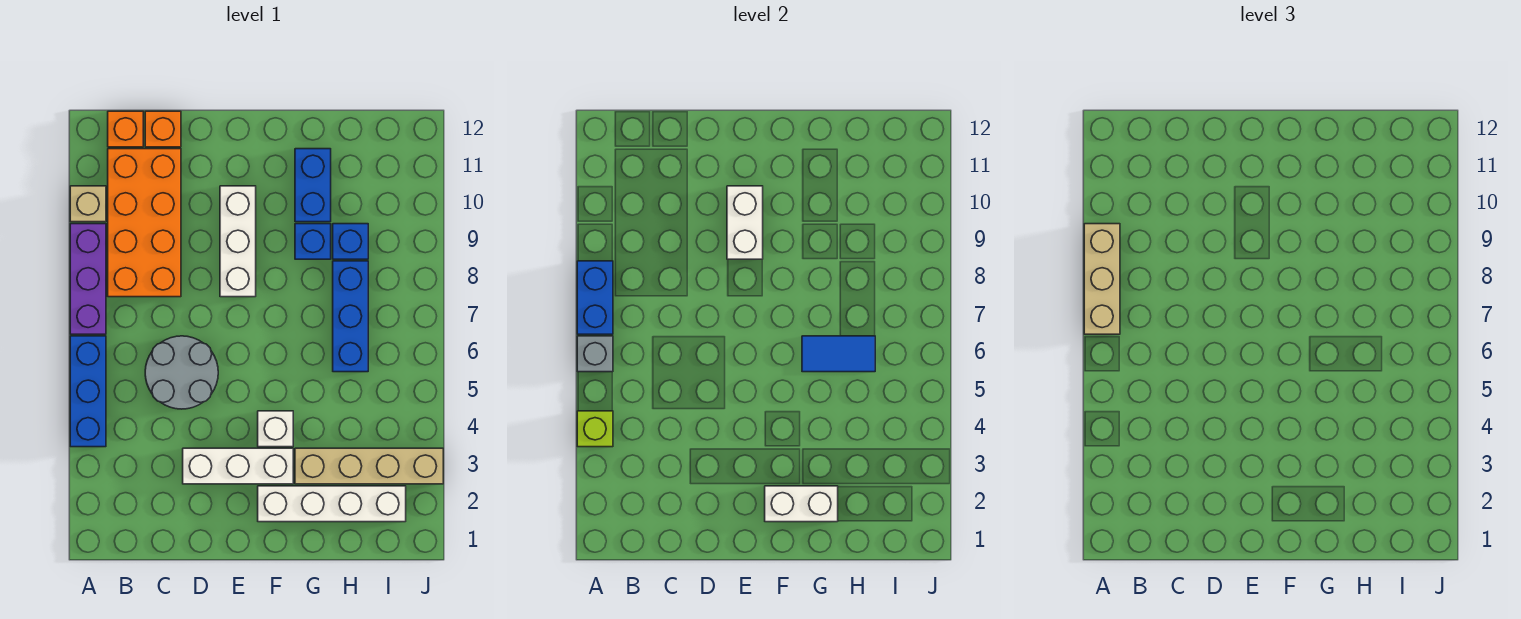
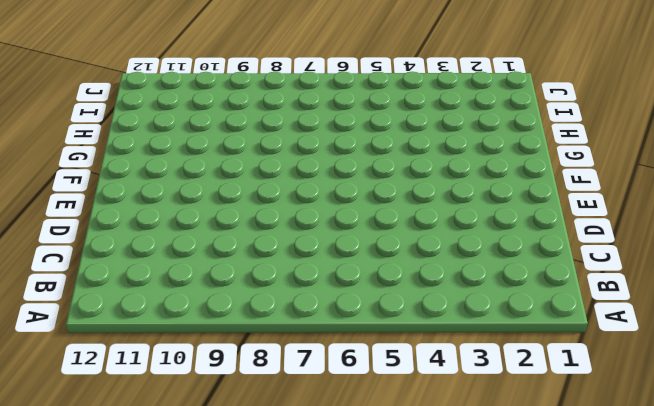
none -> blue brick A4:A6 level 1
none -> purple brick A7:A9 level 1
none -> tan brick A10 level 1

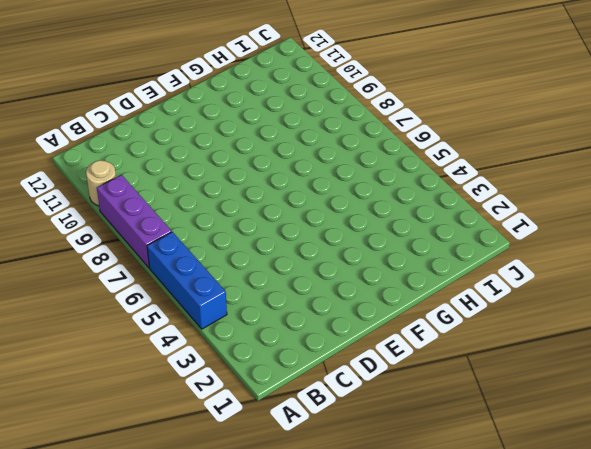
tan round brick A10 level 1 -> tan brick A10 level 1
none -> orange brick B8:C11 level 1
none -> orange brick B12 level 1
none -> grey round brick C5:D6 level 1

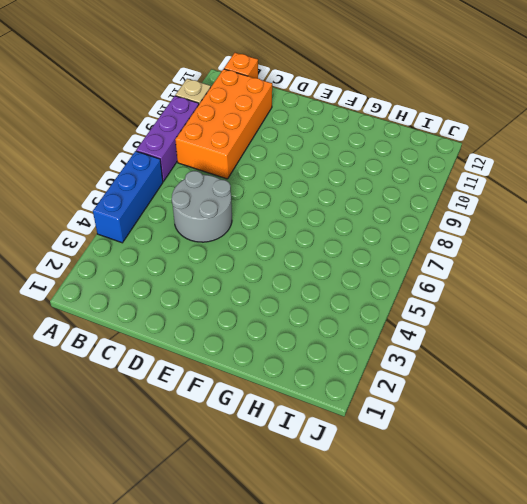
none -> orange brick C12 level 1
none -> white brick D3:F3 level 1
none -> white brick E8:E10 level 1

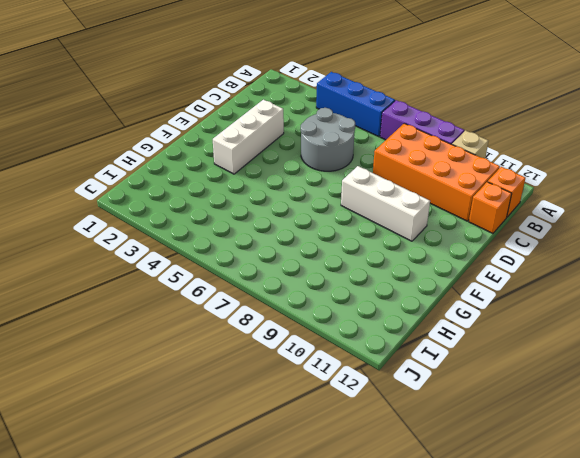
none -> white brick F2:I2 level 1
none -> white brick F4 level 1
none -> tan brick G3:J3 level 1

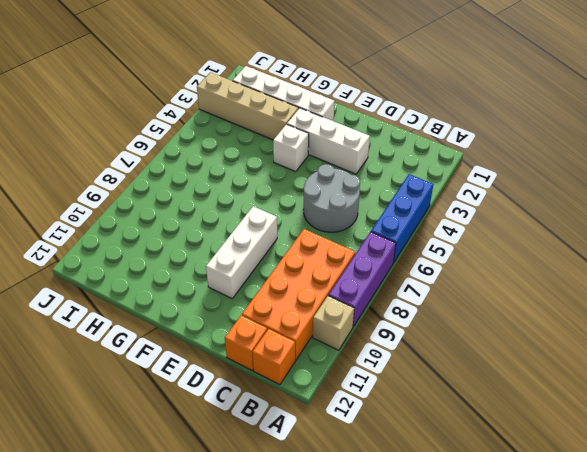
none -> blue brick G9 level 1
none -> blue brick G10:G11 level 1
none -> blue brick H6:H8 level 1

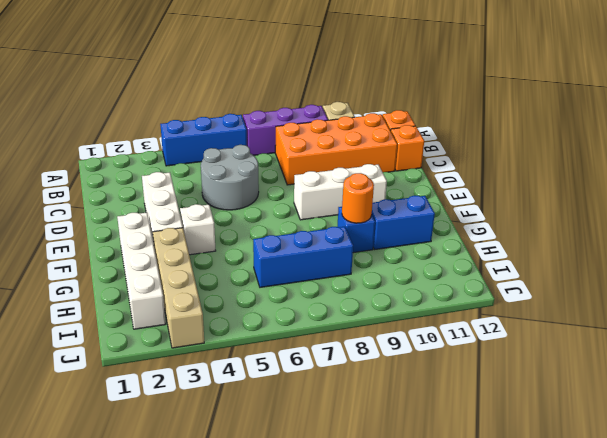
orange round brick G9 level 2 -> none
none -> blue brick H9 level 1
none -> lime brick A4 level 2
none -> grey brick A6 level 2

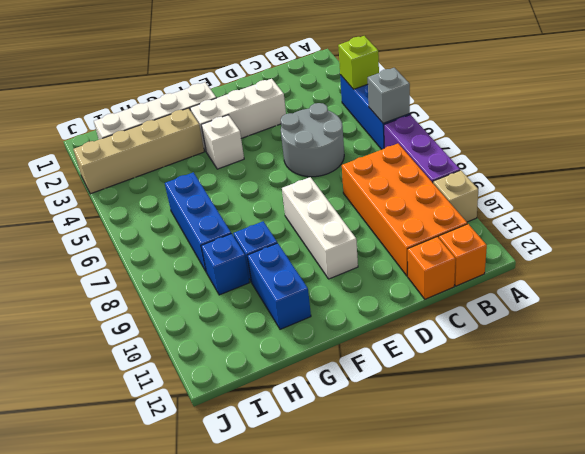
none -> blue brick A7:A8 level 2
none -> white brick E9:E10 level 2
none -> white brick F2:G2 level 2

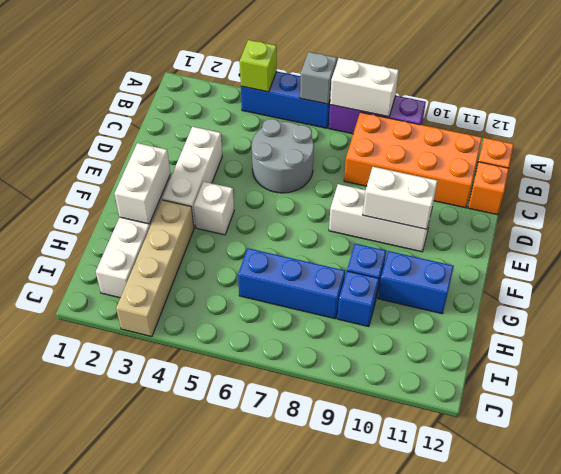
white brick A7:A8 level 2 -> blue brick A7:A8 level 2
none -> tan brick A10 level 1
none -> blue tile G6:H6 level 2
none -> tan brick A7:A9 level 3

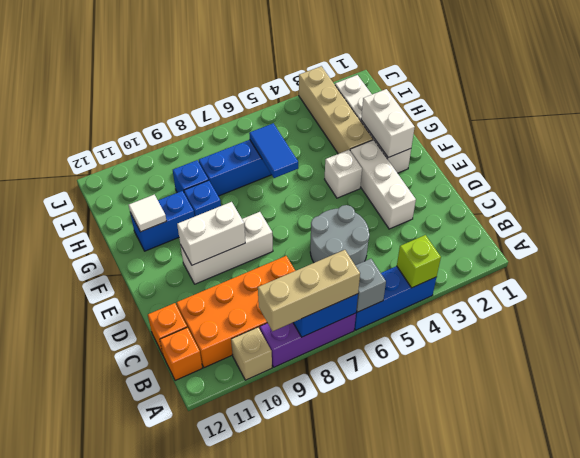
white tile G11 level 2 -> none

